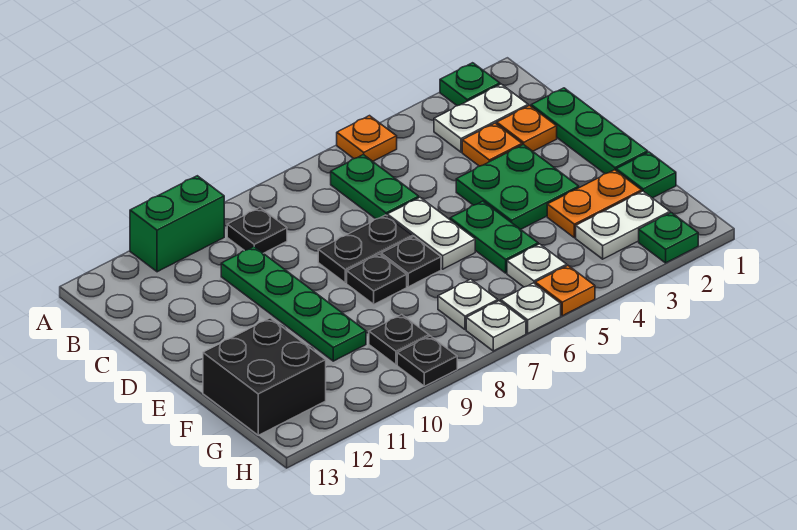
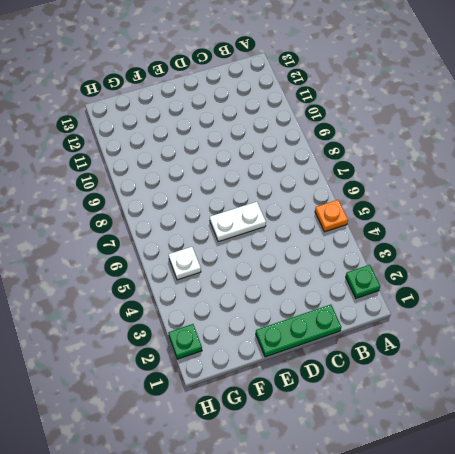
none -> green brick A10:A11 level 1
none -> white plate B2:B3 level 1
none -> green plate B6:C6 level 1

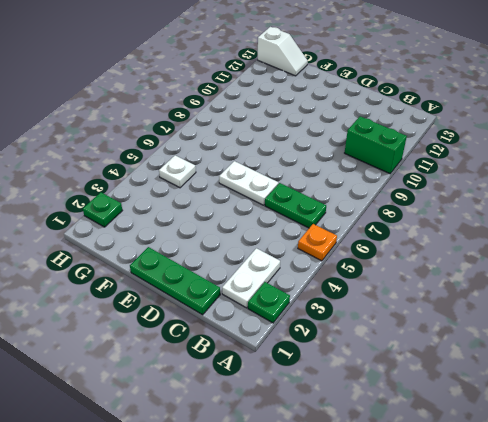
green brick A10:B10 level 1 -> green brick A10:A11 level 1
white slope G13:H13 level 1 top H -> black brick F12:G13 level 1
none -> black plate B9 level 1
none -> orange plate C2 level 1
none -> orange plate C3 level 1

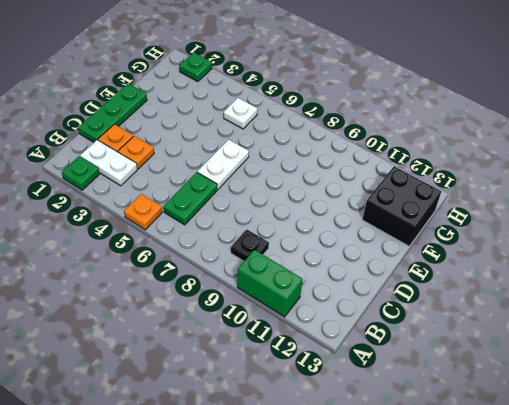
none -> green plate C10:F10 level 1
none -> green plate D3:E4 level 1
none -> black plate D7:D8 level 1

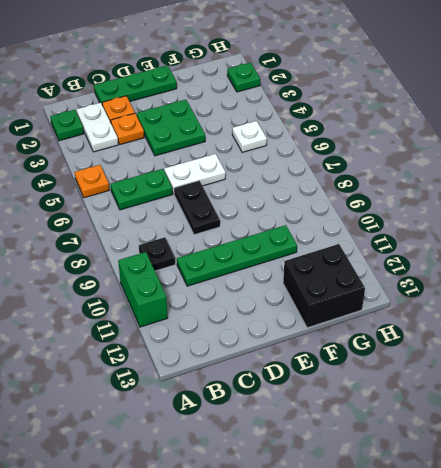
none -> green plate E5:F5 level 1
none -> black plate E7 level 1
none -> black plate E8 level 1

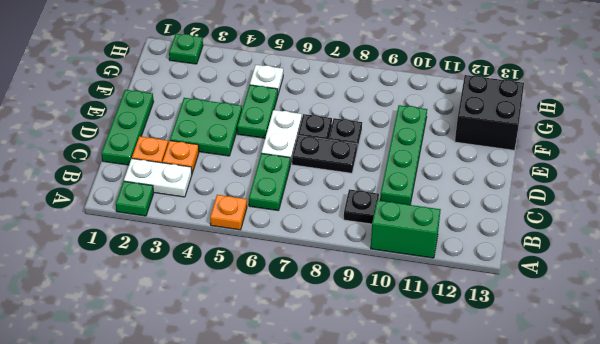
none -> green plate F1 level 1
none -> orange plate F2:F3 level 1
none -> white plate G2:G3 level 1

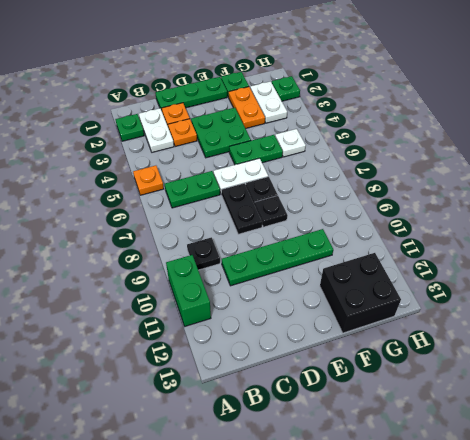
none -> white plate G7 level 1
none -> black plate G9 level 1
none -> orange plate H5 level 1

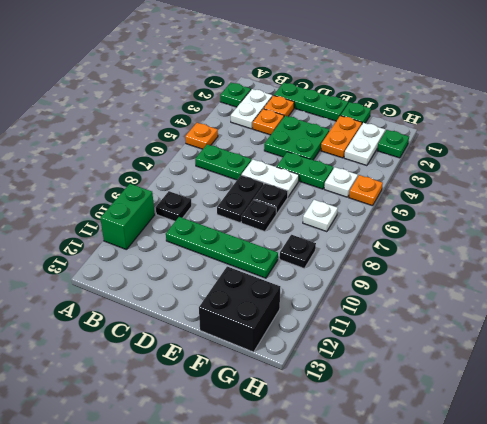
none -> white plate H6 level 1
none -> white plate H7 level 1
none -> black plate H9 level 1

